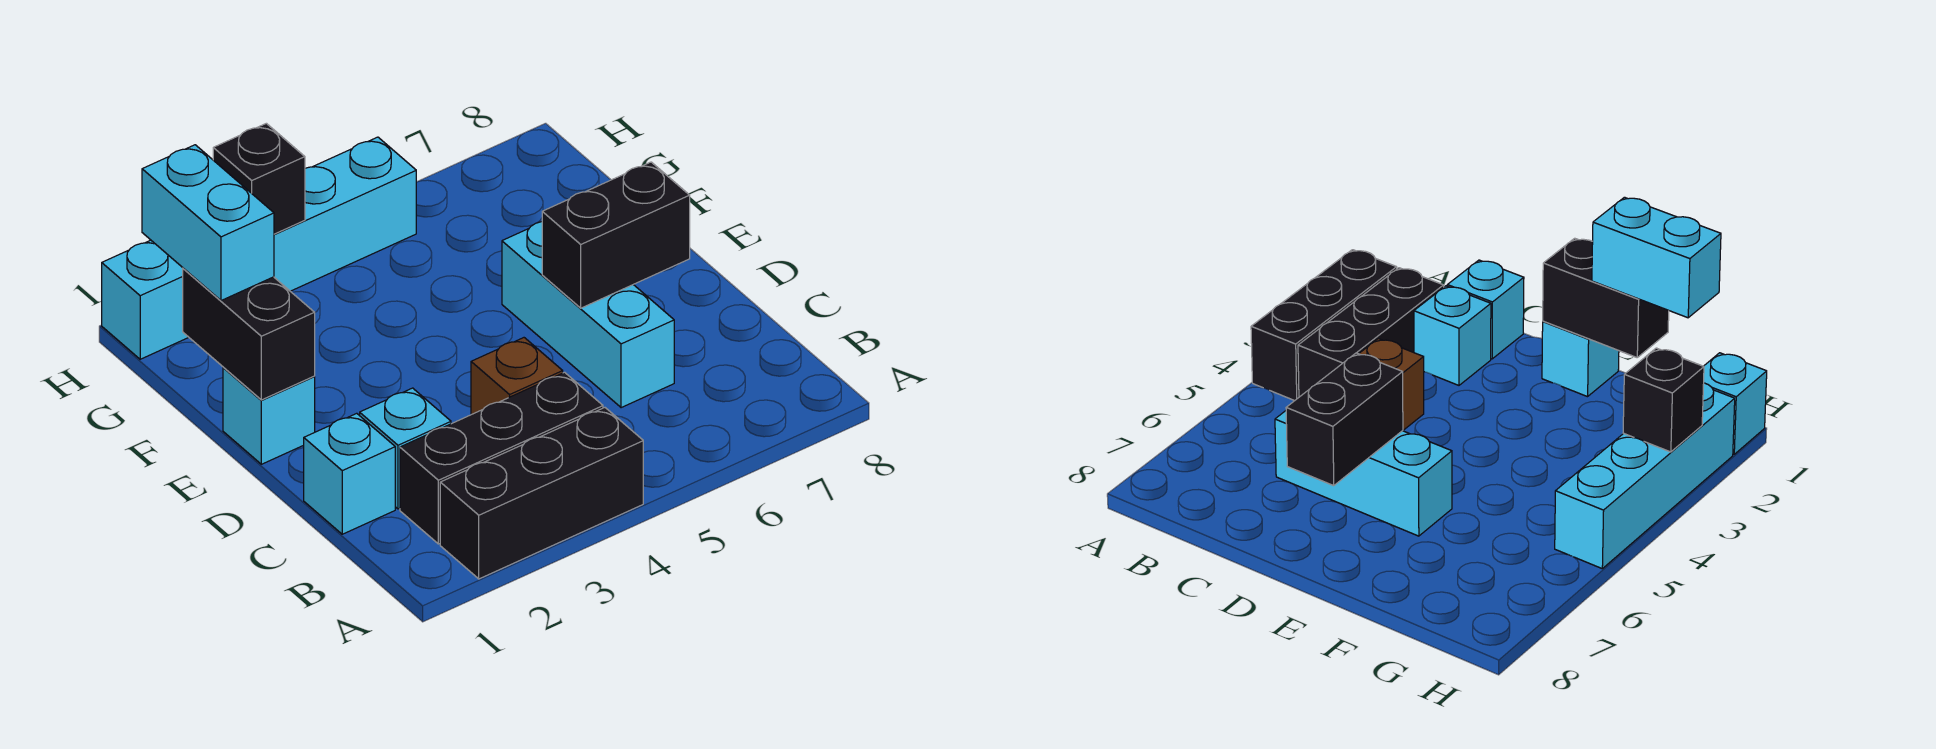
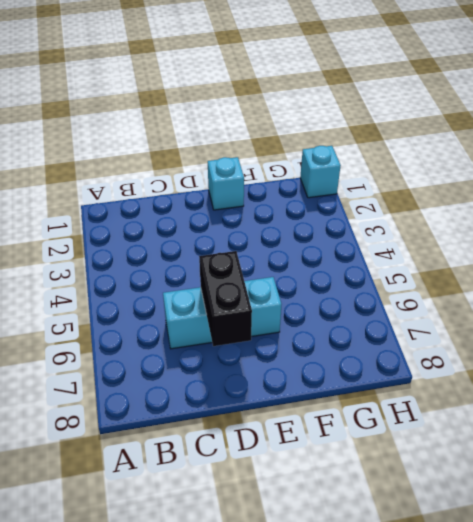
none -> black brick A2:A4 level 1
none -> black brick B2:B4 level 1
none -> cyan brick C1 level 1

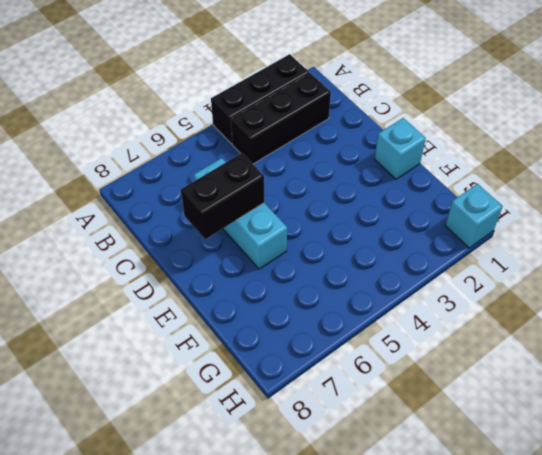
none -> cyan brick C1 level 1
none -> cyan brick C2 level 1
none -> brown brick C4 level 1

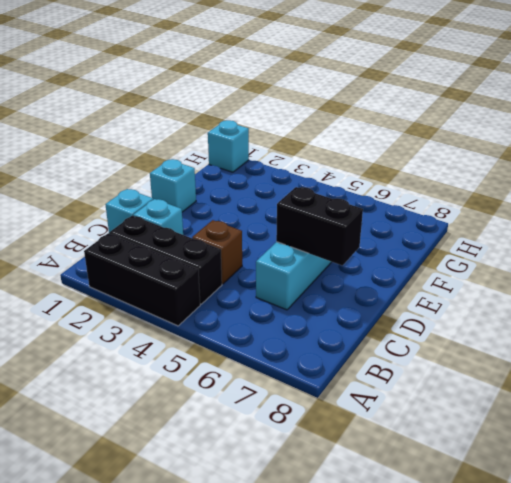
none -> cyan brick H2:H5 level 1
none -> black brick E1:F1 level 2
none -> black brick H3 level 2

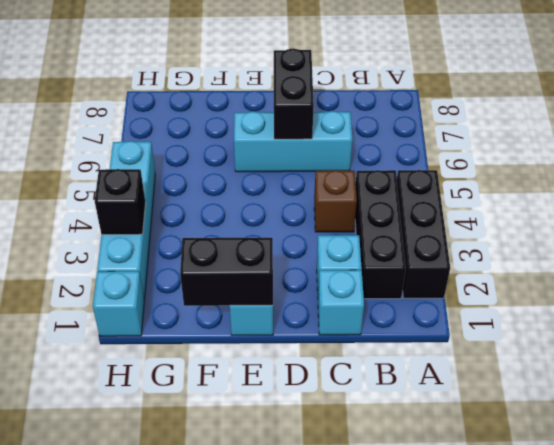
none -> cyan brick F1:G1 level 3

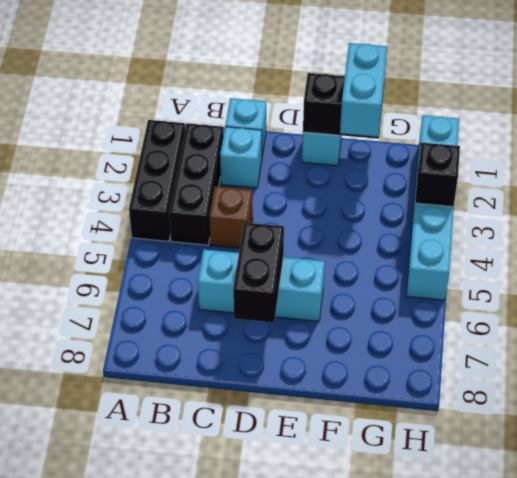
cyan brick F1:F2 level 3 -> cyan brick F1:G1 level 3

